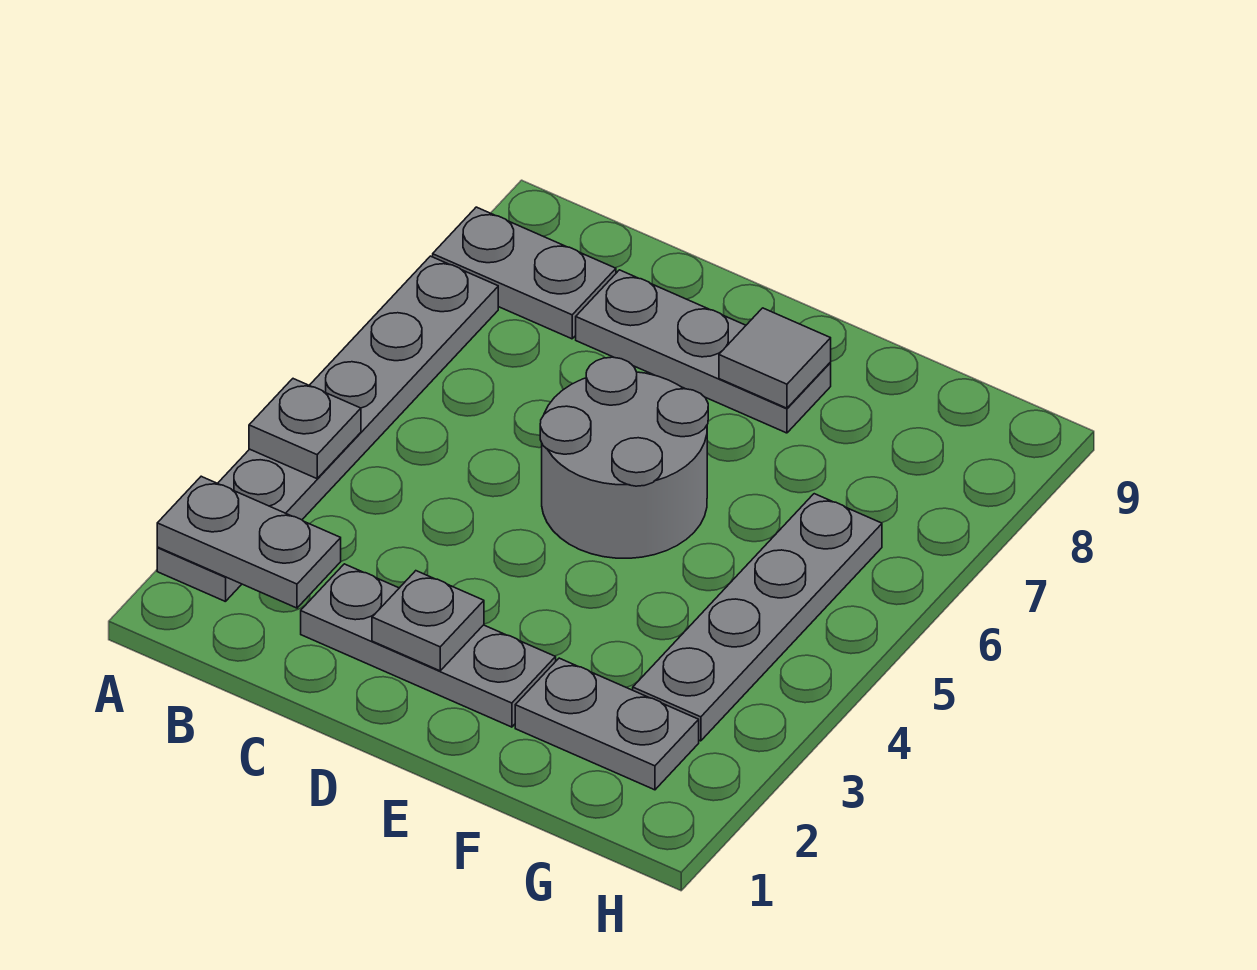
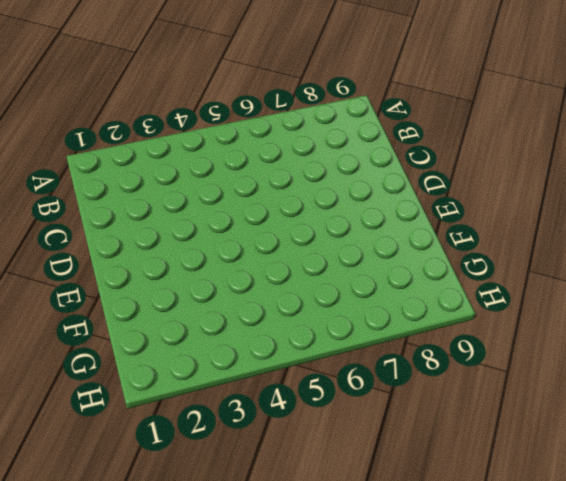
none -> grey plate A2:A7 level 1
none -> grey plate A8:B8 level 1

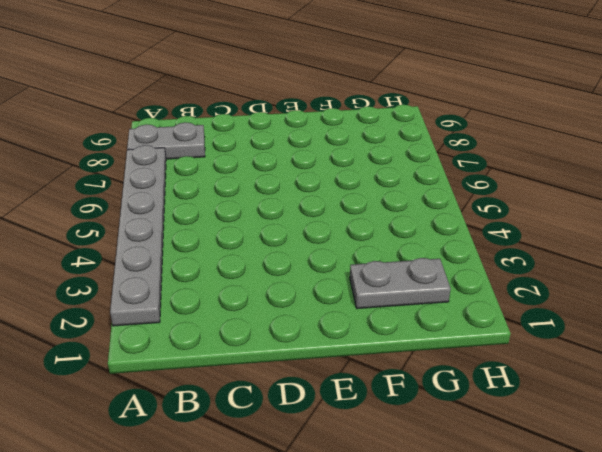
none -> grey plate C2:E2 level 1
none -> grey plate C8:E8 level 1

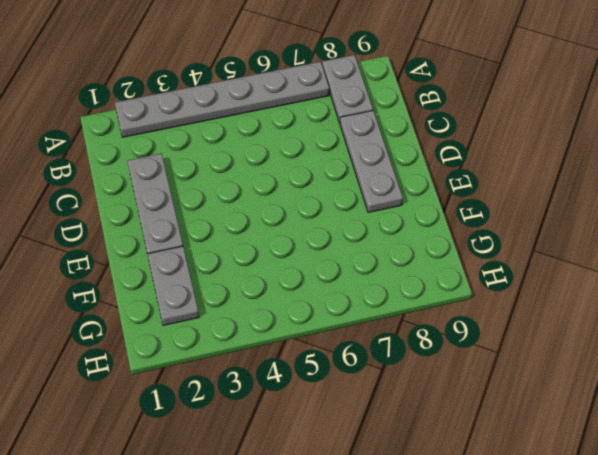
none -> grey round brick D5:E6 level 1
none -> grey plate G3:G6 level 1

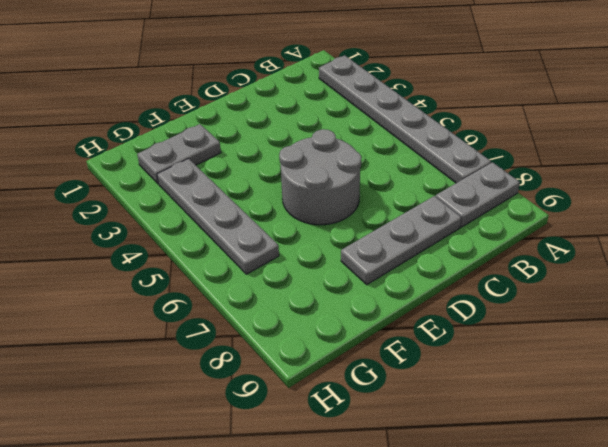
none -> grey plate C2:E2 level 1
none -> grey plate A2:B2 level 2

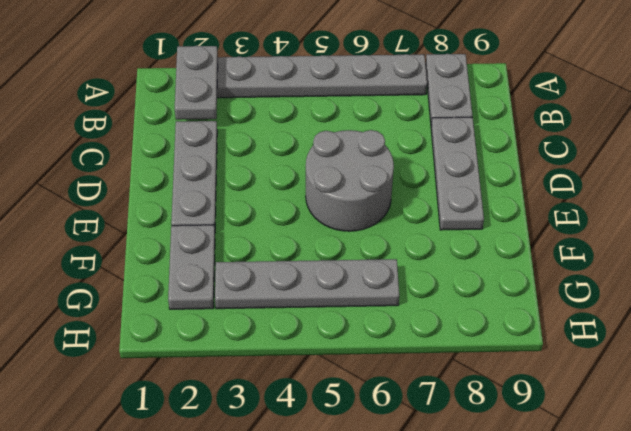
none -> grey plate A4 level 2
none -> grey plate D2 level 2

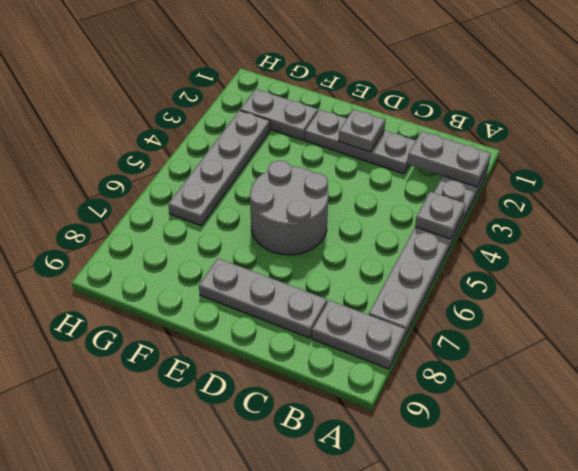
none -> grey tile E8 level 2

